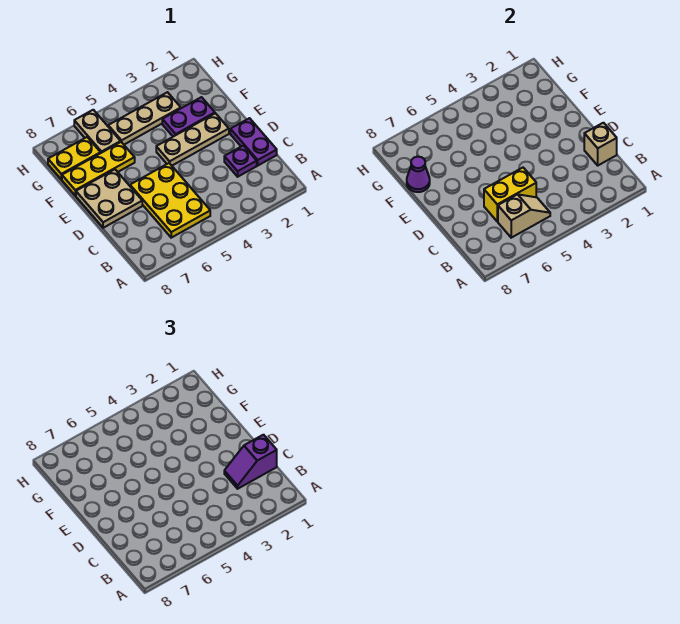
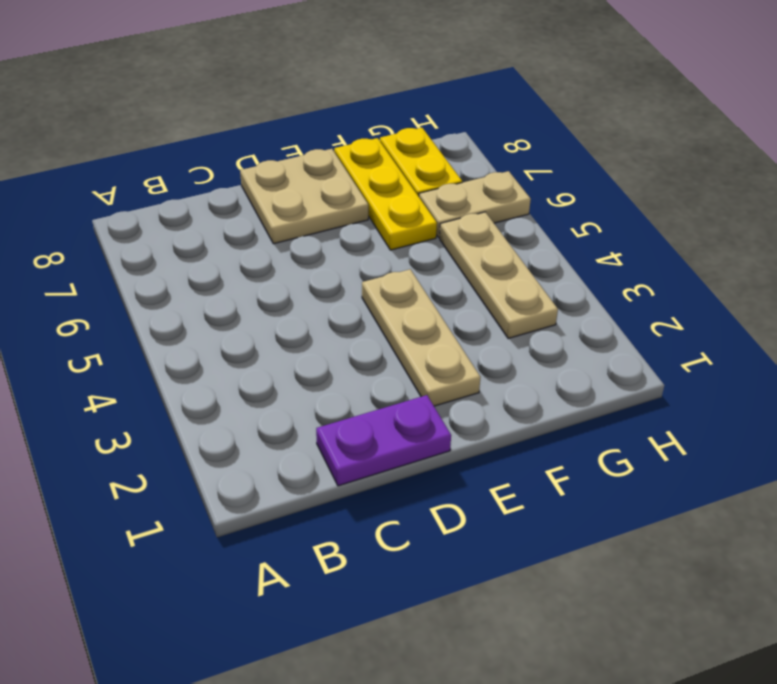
none -> yellow plate B5:D6 level 1
none -> purple plate C2 level 1
none -> purple plate F2:F3 level 1

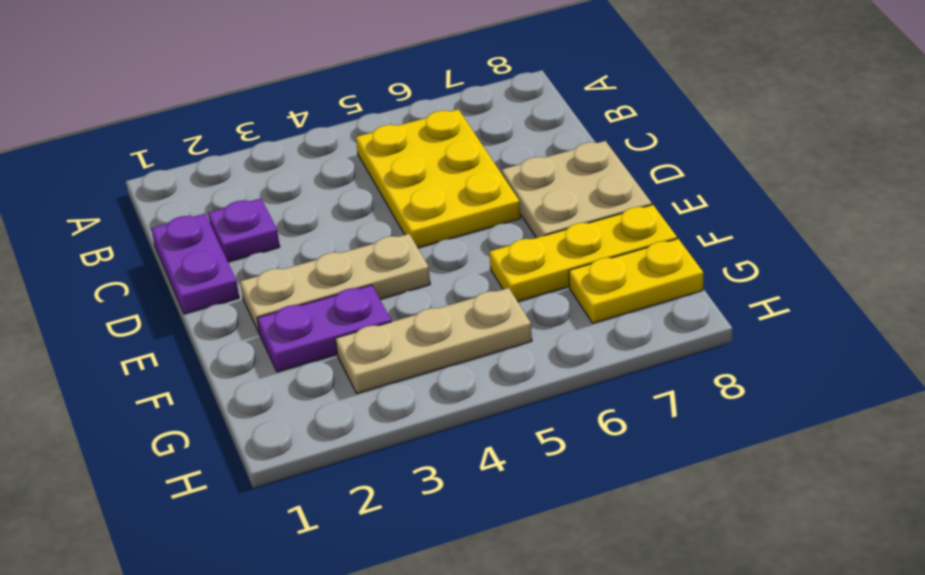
none -> tan plate G6:H6 level 1
none -> tan slope B5:B6 level 2 top 6
none -> tan brick C1 level 2

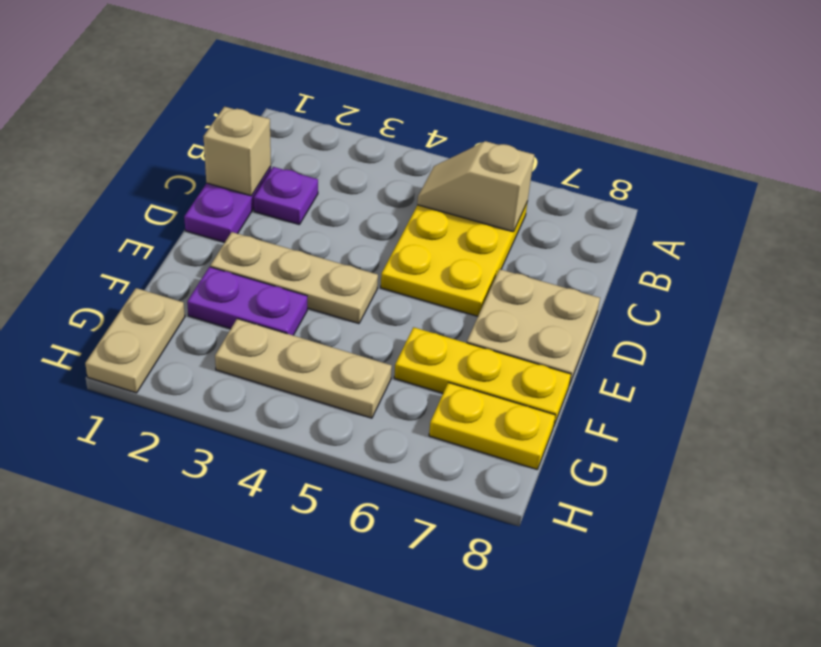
tan plate G1:H1 level 1 -> tan plate G6:H6 level 1
none -> yellow brick C5:C6 level 2
none -> purple cone F8 level 2
none -> purple slope C1:C2 level 3 top 1

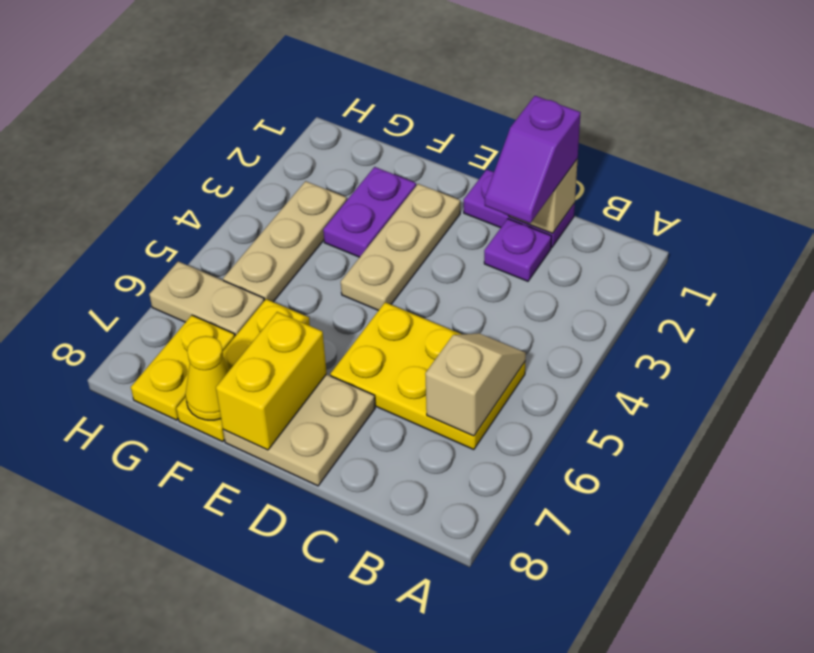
yellow brick E7:E8 level 2 -> yellow brick C5:C6 level 2
yellow cone F8 level 2 -> purple cone F8 level 2

